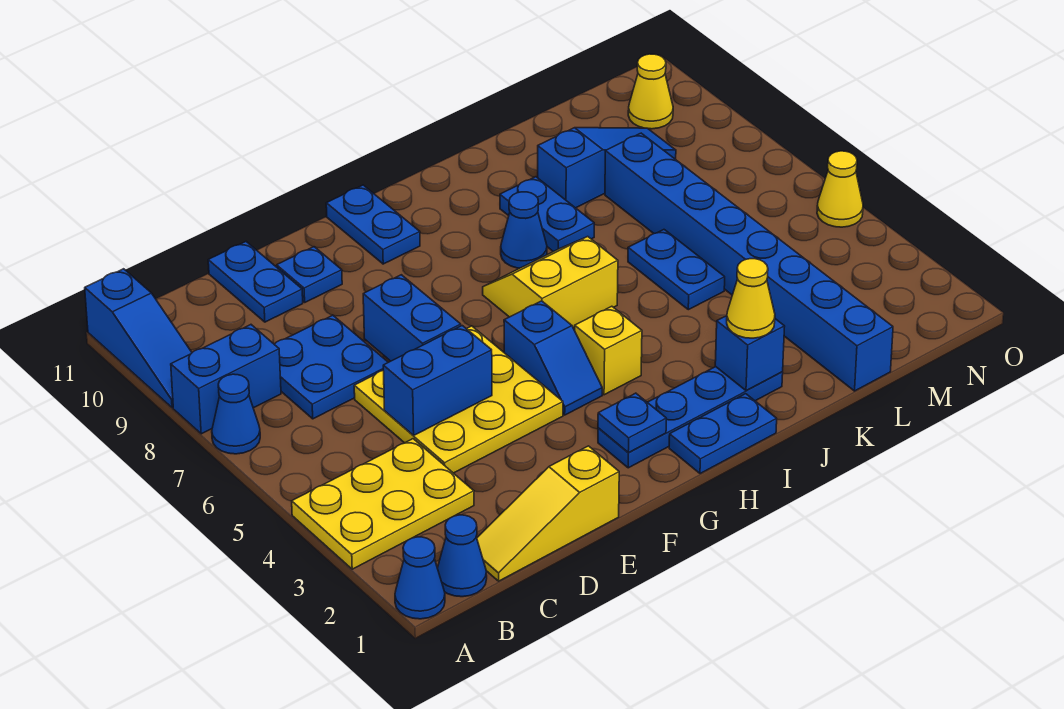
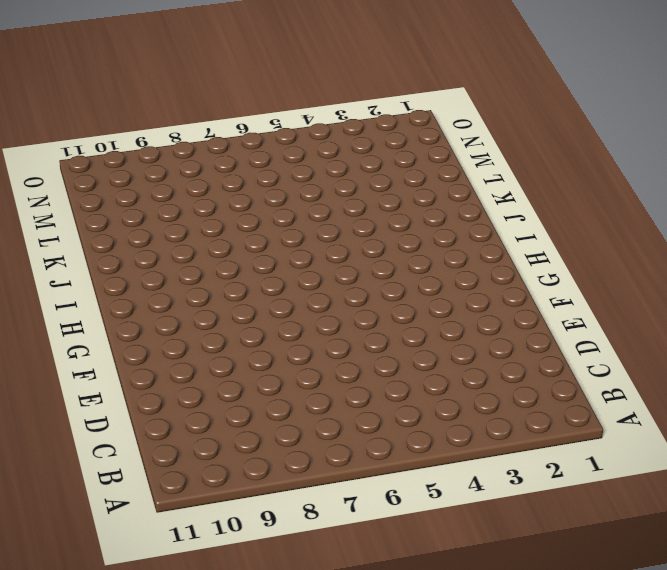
none -> blue cone A1 level 1
none -> yellow plate A3:C4 level 1
none -> blue cone A7 level 1

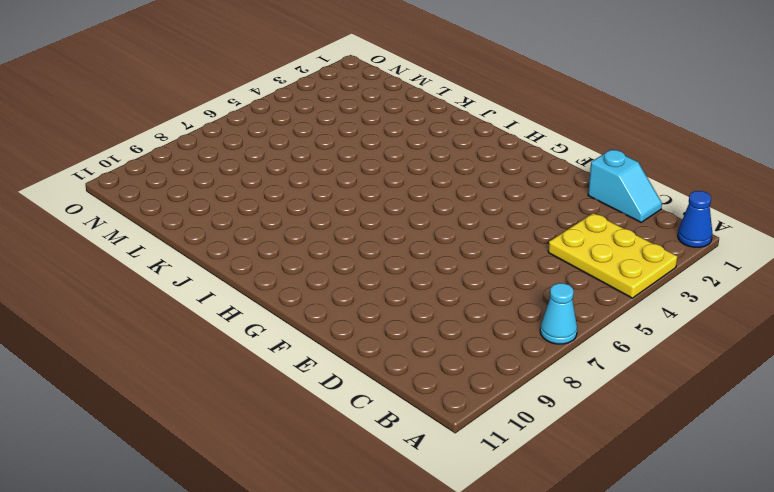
cyan cone A7 level 1 -> blue cone A7 level 1
cyan slope C1:D1 level 1 top D -> yellow slope C1:E1 level 1 top E
none -> blue brick A8:B8 level 1
none -> blue slope A9:A11 level 1 top 11
none -> blue cone B1 level 1

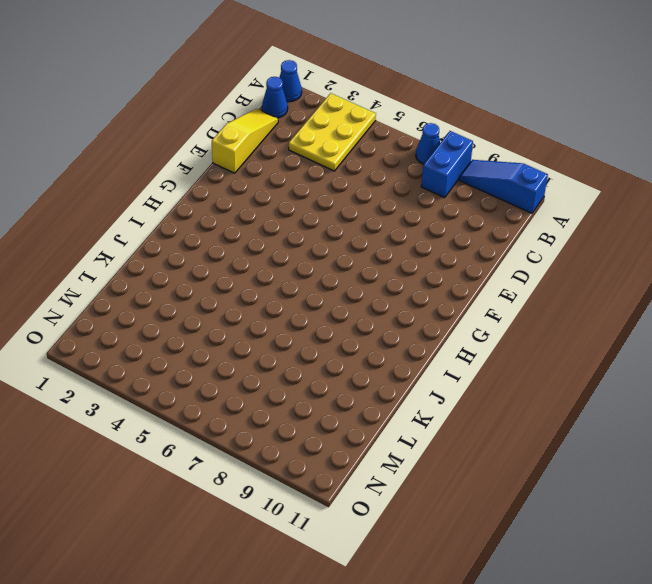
none -> blue plate C7:D8 level 1
none -> yellow plate D4:F6 level 1
none -> blue plate D10:D11 level 1

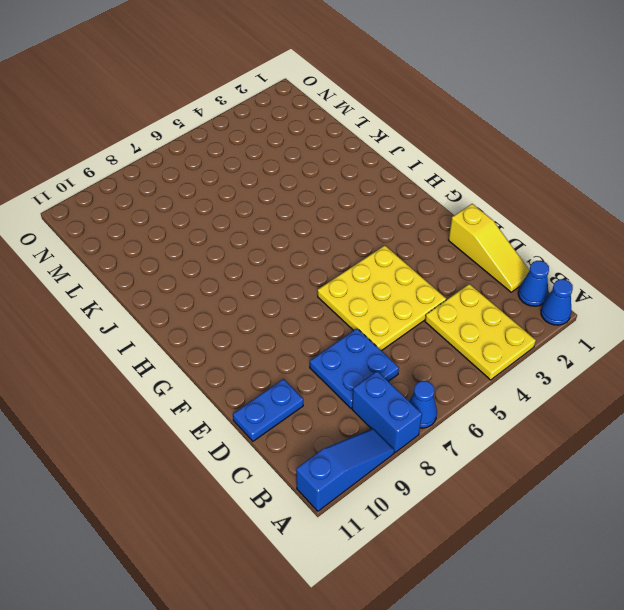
none -> blue plate E10 level 1
none -> blue plate G2:J2 level 1
none -> blue slope G4:G5 level 1 top 5

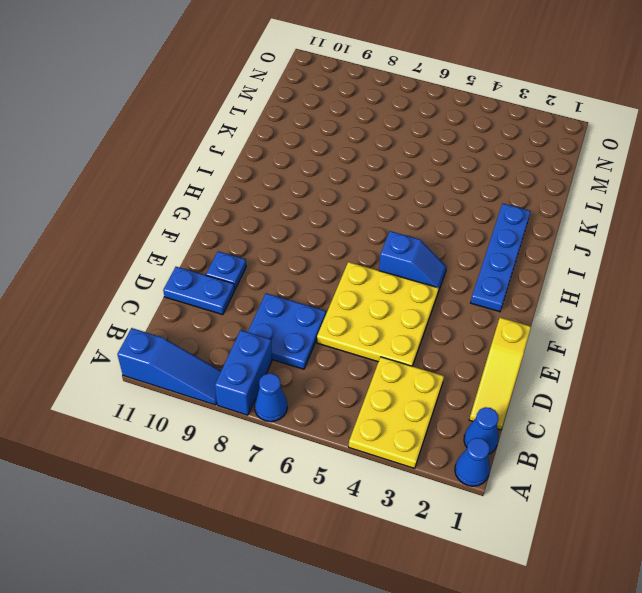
none -> blue plate G10:G11 level 1
none -> blue plate H1:I1 level 1
none -> yellow brick H4 level 1

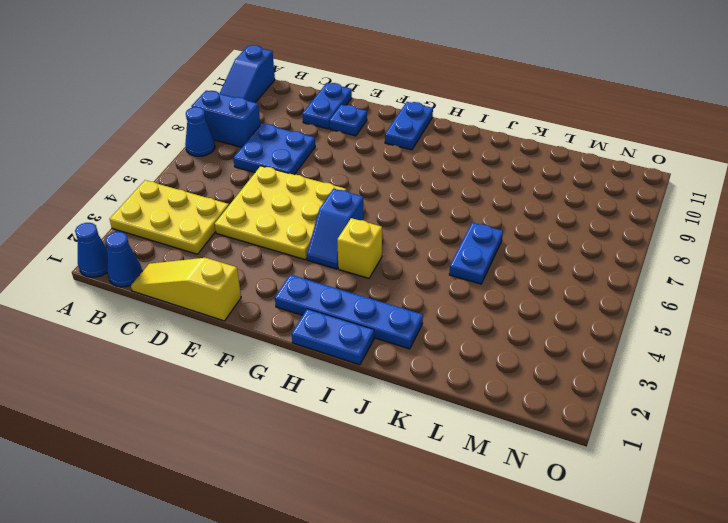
none -> yellow slope H6:I7 level 1 top 6
none -> blue cone I8 level 1
none -> blue plate J8:J9 level 1

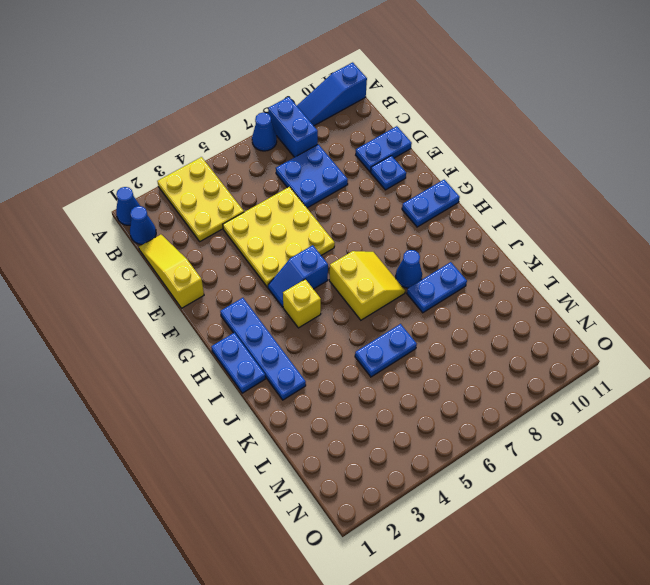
none -> blue slope K9:M9 level 1 top K
none -> blue brick L1:L8 level 1
none -> yellow cone N10 level 1

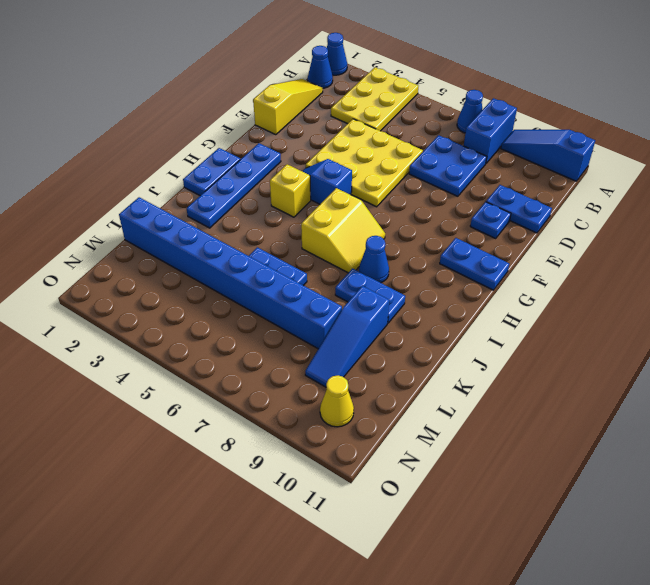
none -> yellow cone O5 level 1
none -> blue brick D5:E5 level 2
none -> blue brick E6:E7 level 2

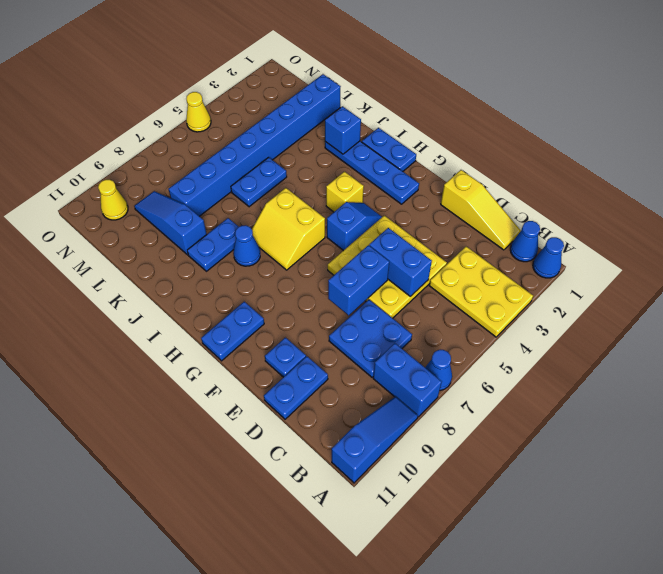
none -> blue plate G2 level 2
none -> yellow cone J2 level 3

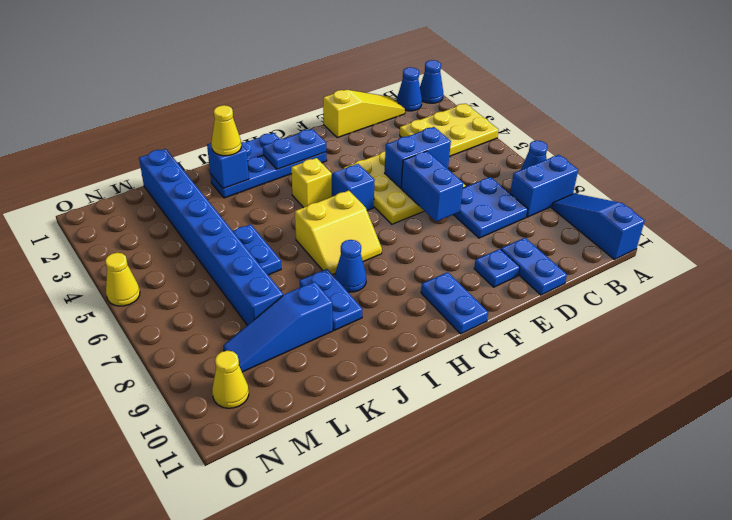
blue plate G2:H2 level 2 -> blue plate G2 level 2

